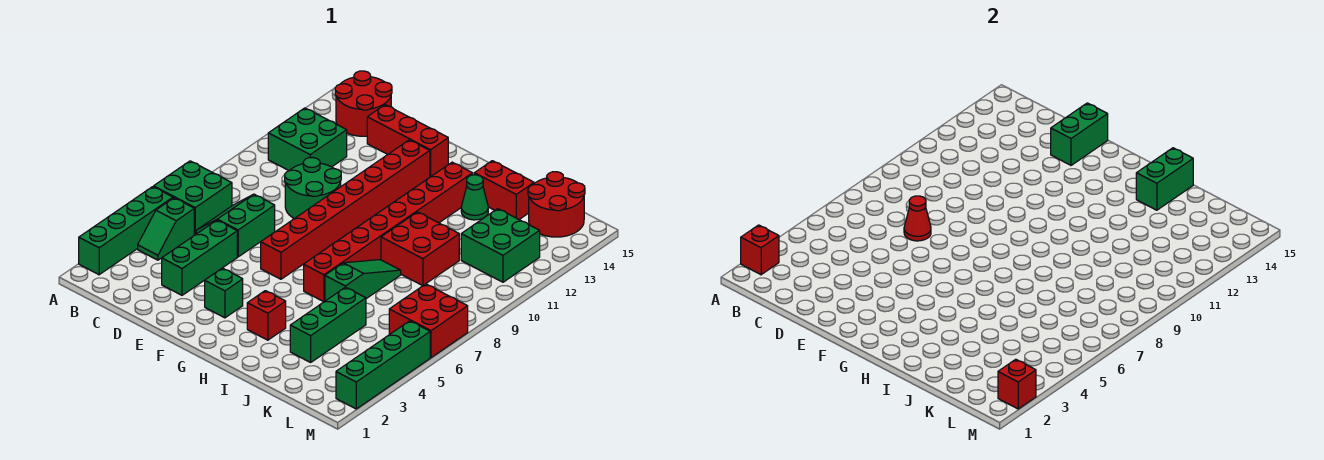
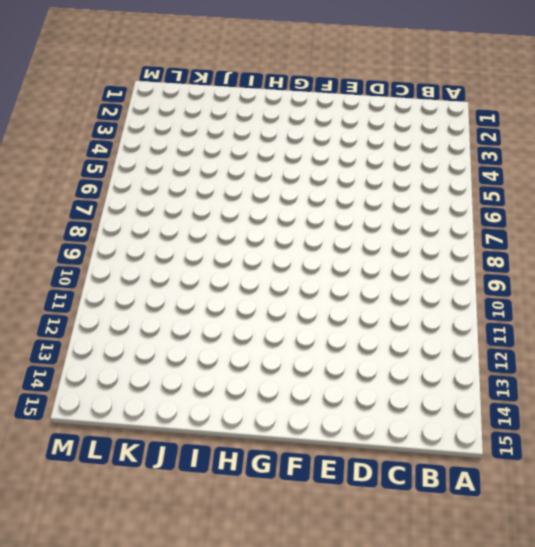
none -> green brick A2:A5 level 1
none -> green brick A6:B7 level 1
none -> green slope B4:B5 level 1 top 5

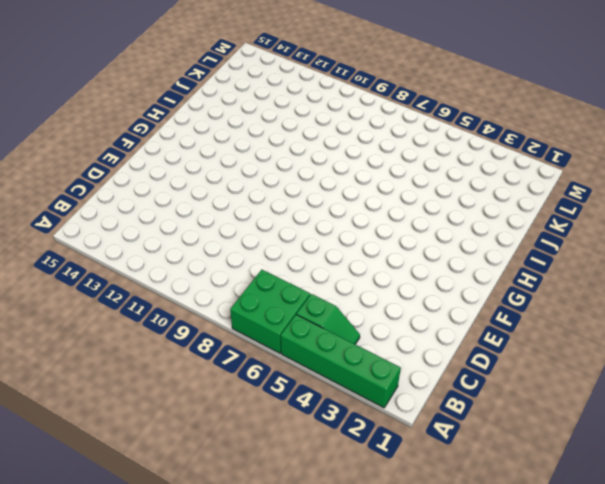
none -> green brick B11:C12 level 1
none -> red round brick B14:C15 level 1
none -> green slope C6:D7 level 1 top D

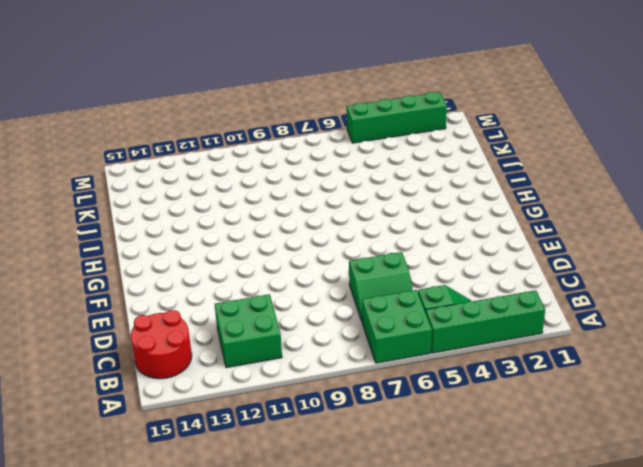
none -> green brick D3:D5 level 1
none -> green round brick D9:E10 level 1
none -> red brick D14:F14 level 1

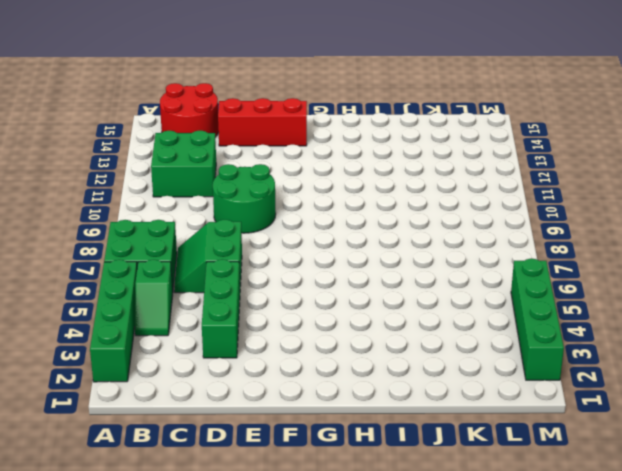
none -> green brick F3 level 1
none -> red brick F6:F13 level 1
none -> red brick H3 level 1

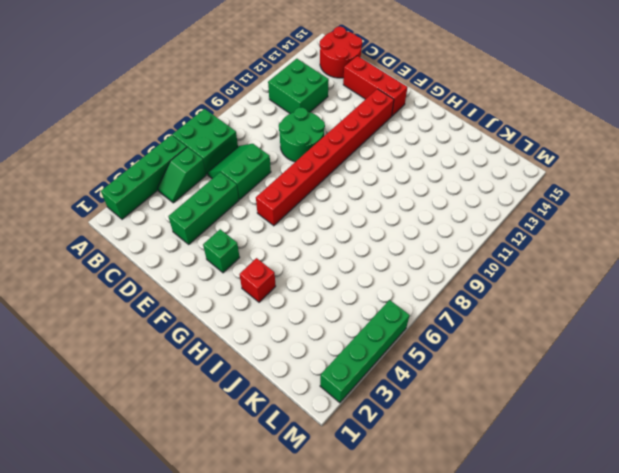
none -> red brick H6:H13 level 1
none -> green slope I6:I8 level 1 top 6
none -> red brick I9:J10 level 1

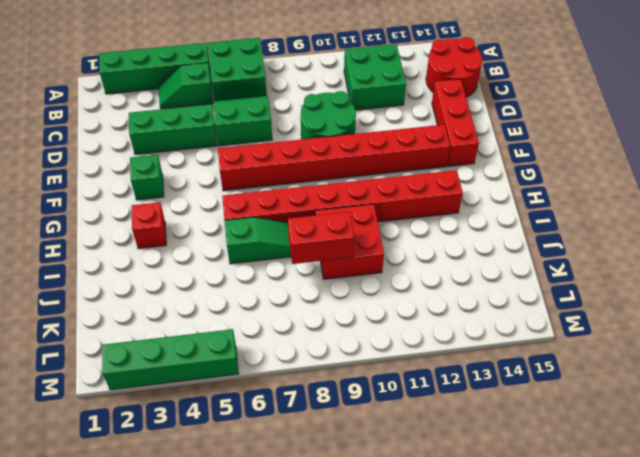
red brick J8:J9 level 2 -> red brick I14:J14 level 1
none -> green cone I13 level 1
none -> green brick J3:J5 level 1
none -> green brick K11:L12 level 1

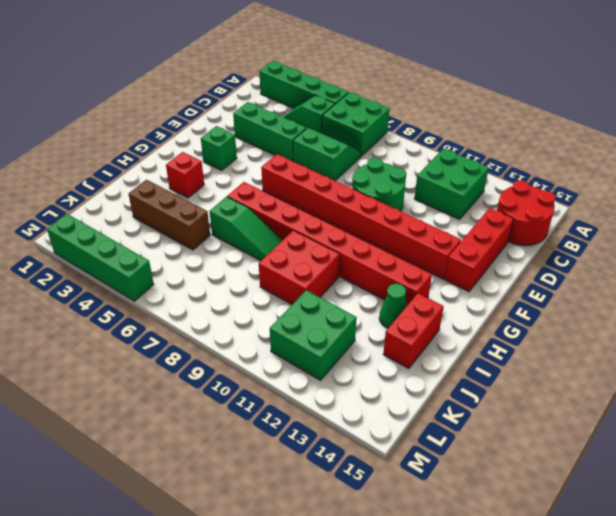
brown brick J3:J5 level 1 -> green brick J3:J5 level 1
none -> red round brick K14:L15 level 1
none -> red brick L6:M7 level 1
none -> red brick A2 level 2

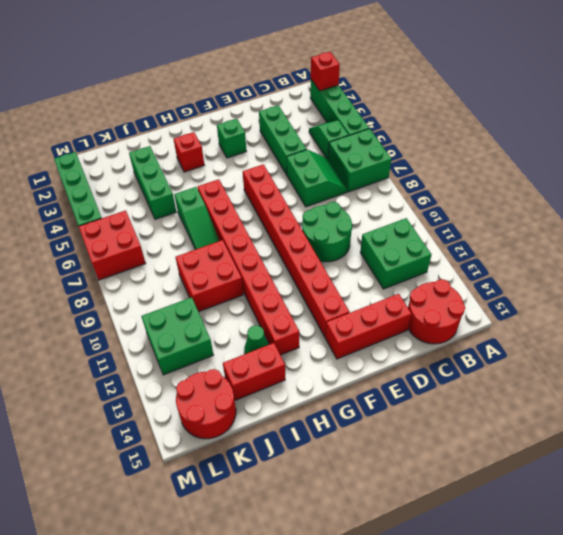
none -> red cone D7 level 2
none -> green brick E14:E15 level 2
none -> green brick I14:I15 level 2

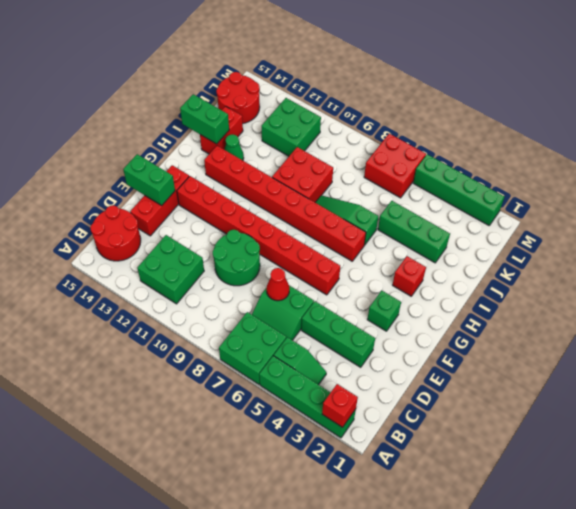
none -> red brick M2 level 2

